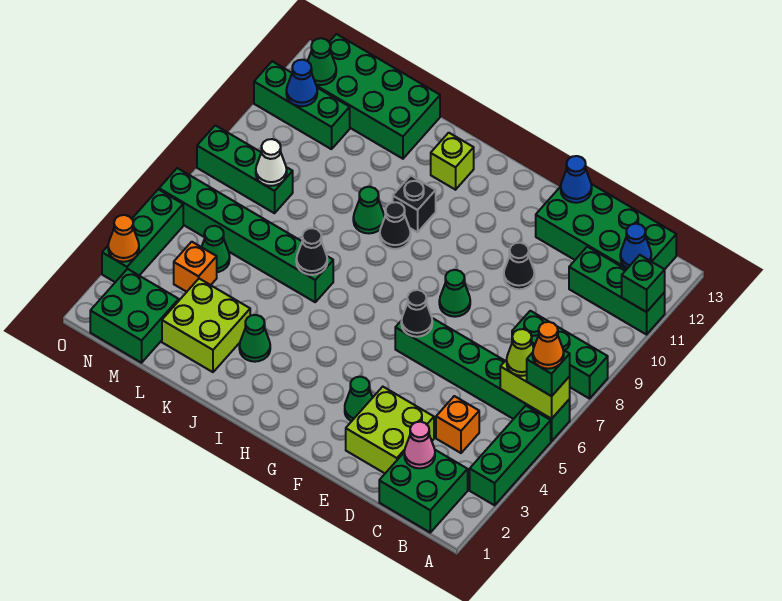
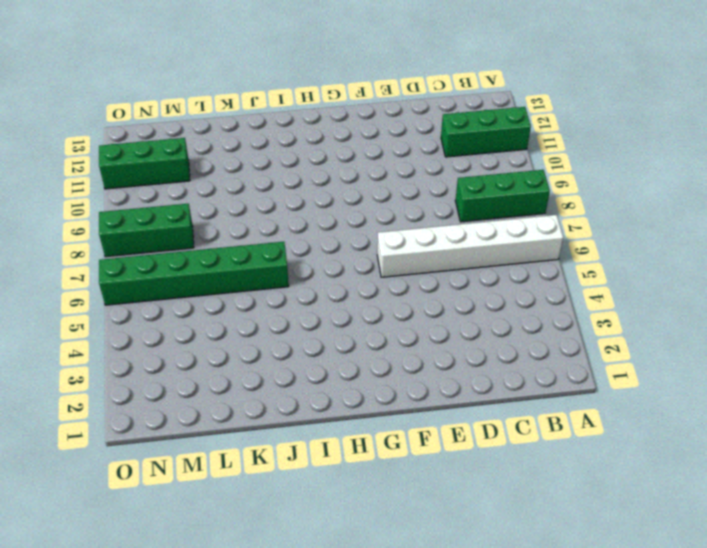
white brick A6:F6 level 1 -> green brick A6:F6 level 1
none -> green brick A3:A5 level 1
none -> green brick B1:C2 level 1
none -> green brick B12:E13 level 1
none -> orange brick C4 level 1

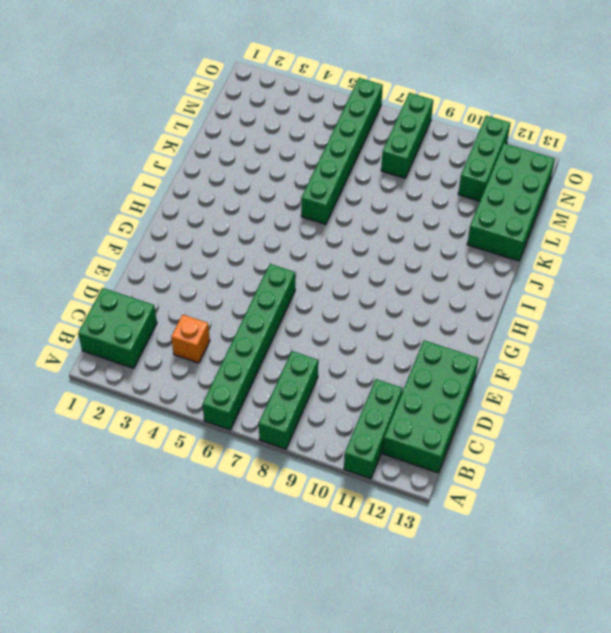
none -> green brick A3:A5 level 1
none -> lime brick D2:E3 level 1
none -> black cone E10 level 1
none -> green cone F3 level 1

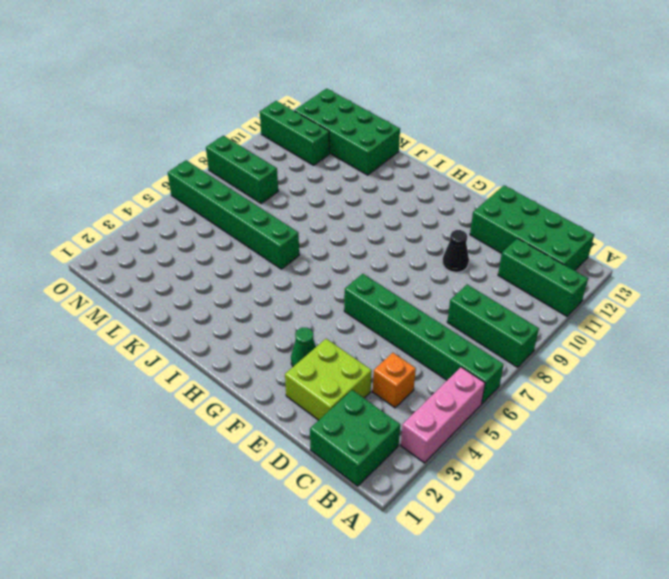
pink brick A3:A5 level 1 -> green brick A3:A5 level 1
none -> green cone F8 level 1
none -> black cone I9 level 1
none -> black brick I10 level 1
none -> lime brick I12 level 1

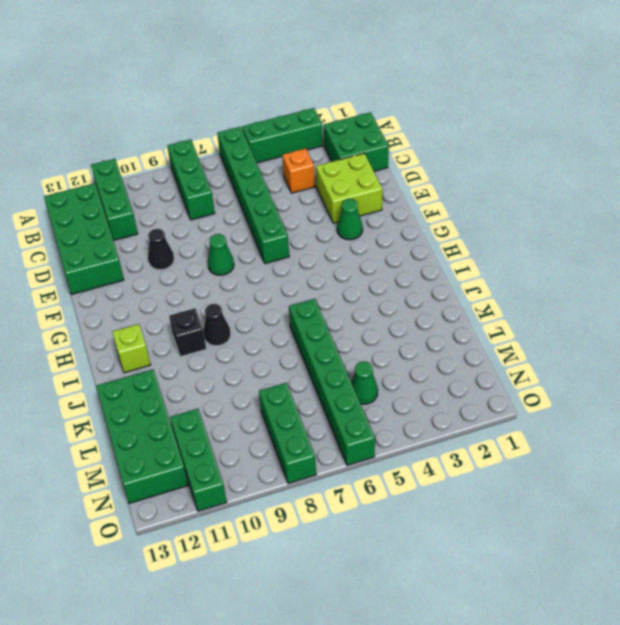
none -> green cone J3 level 1
none -> green cone J9 level 1
none -> lime brick K2:L3 level 1
none -> green brick M1:N2 level 1

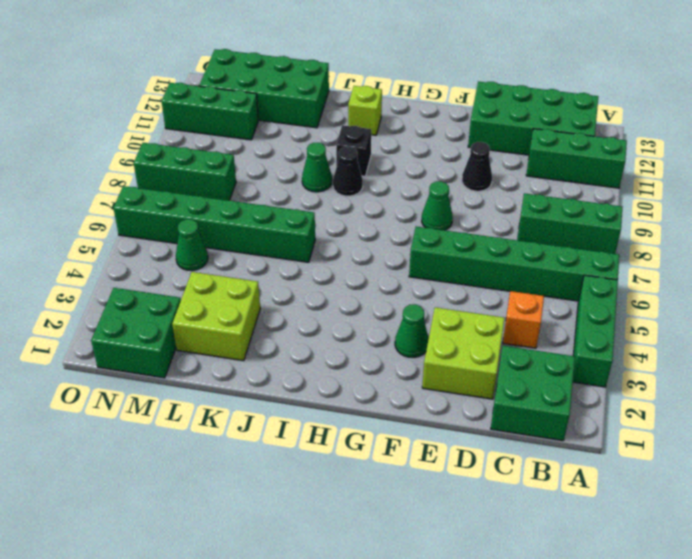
none -> green cone J3 level 1
none -> orange brick M4 level 1
none -> green brick O3:O5 level 1
none -> lime brick A6:B6 level 2

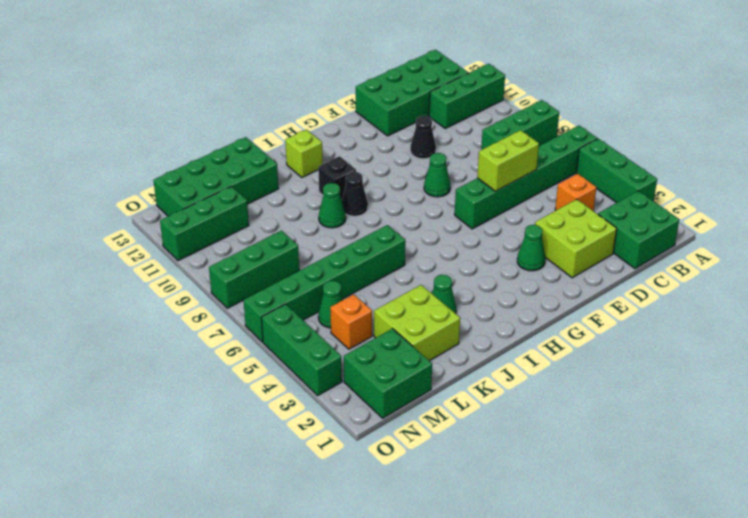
lime brick D6:E6 level 2 -> lime brick A6:B6 level 2
none -> green brick A11 level 2
none -> blue cone B12 level 2
none -> pink cone C2 level 2
none -> blue cone E13 level 2

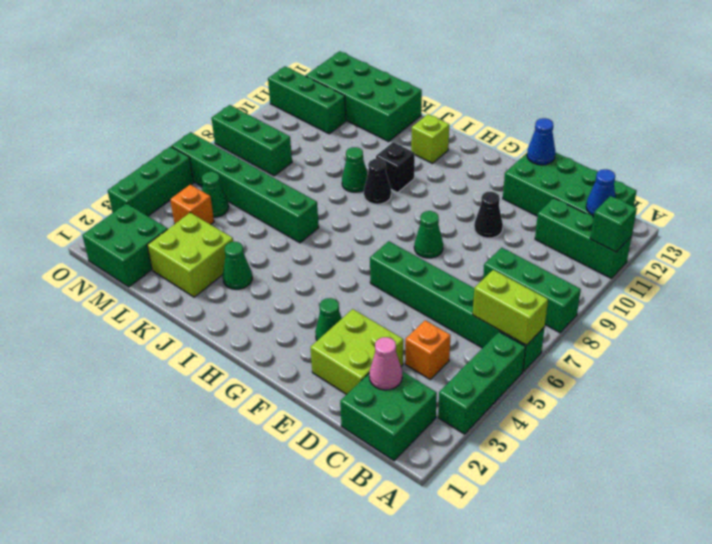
none -> black cone F6 level 2
none -> black cone J6 level 2
none -> white cone M8 level 2
none -> blue cone N11 level 2

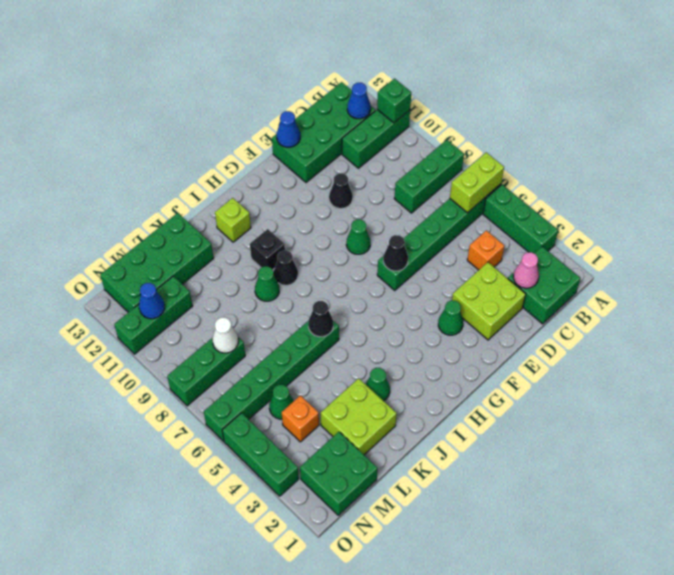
none -> green cone N12 level 2
none -> orange cone O3 level 2
none -> green brick A6 level 3
none -> lime cone B6 level 3

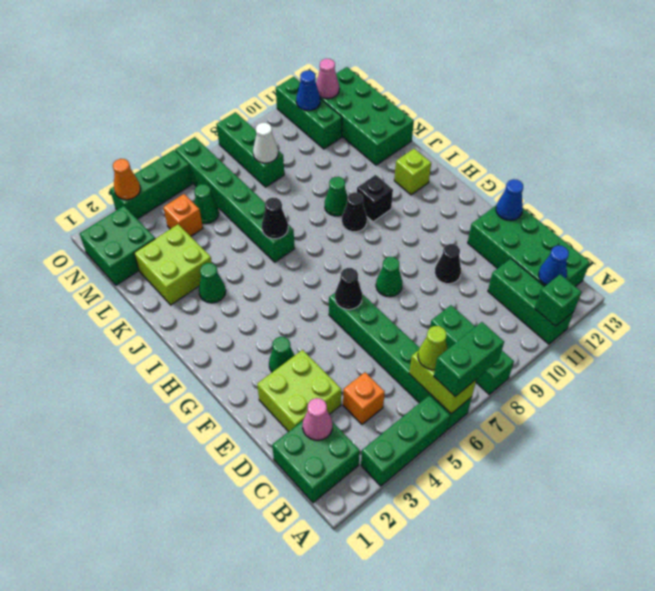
green brick A6:A7 level 3 -> green brick A6 level 3
pink cone N12 level 2 -> green cone N12 level 2
none -> orange cone A6 level 4

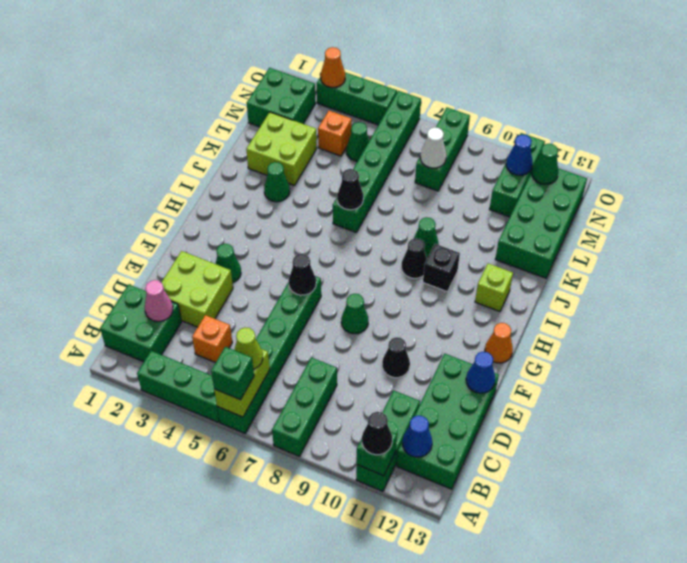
black cone A11 level 3 -> none
orange cone G13 level 1 -> orange cone A6 level 4

